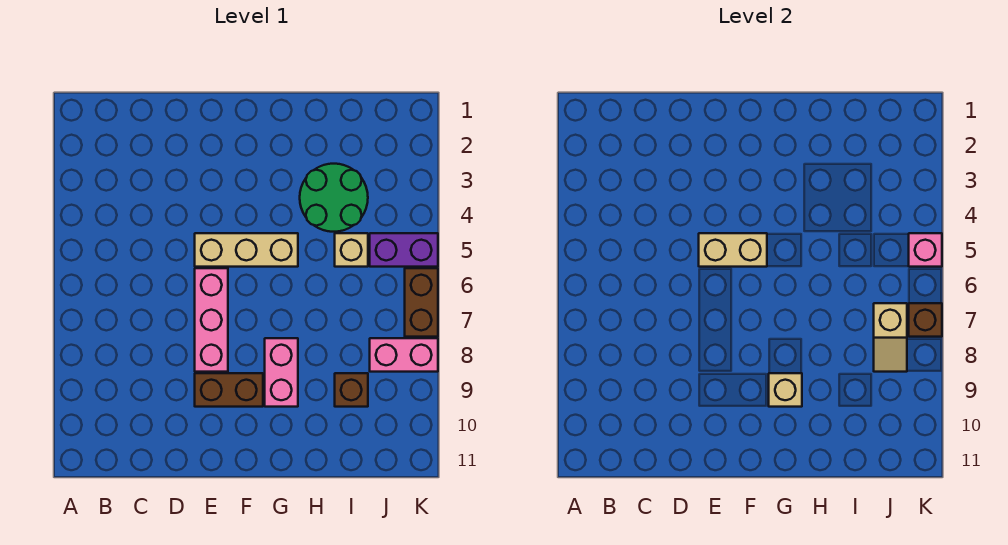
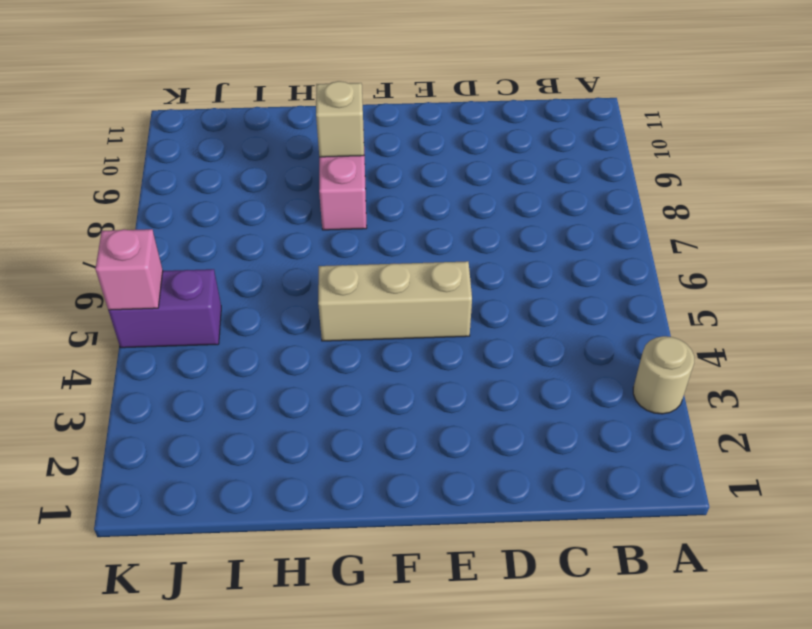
tan round brick A3 level 1 -> none
none -> pink brick E6:E8 level 1
none -> brown brick E9:F9 level 1
none -> green round brick H3:I4 level 1

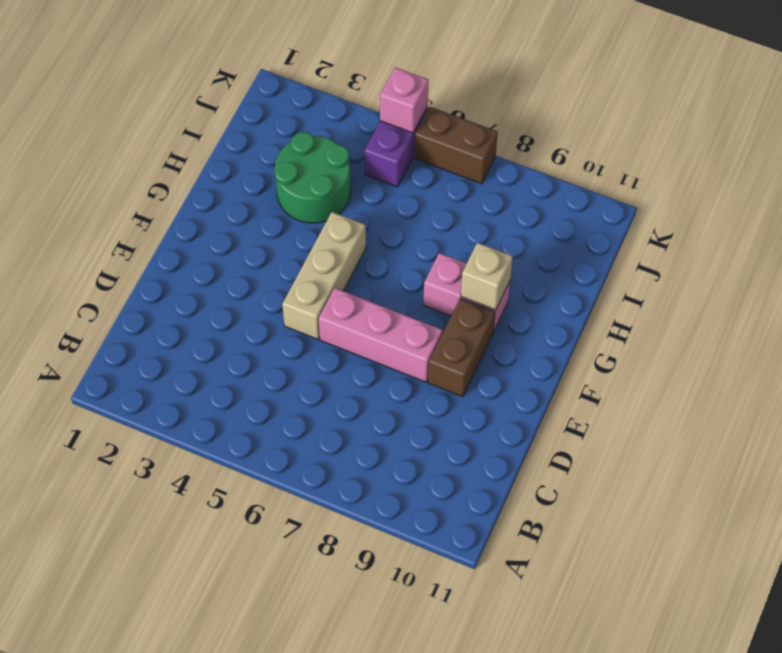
none -> tan brick I5 level 1
none -> brown brick I9 level 1
none -> pink brick J8:K8 level 1

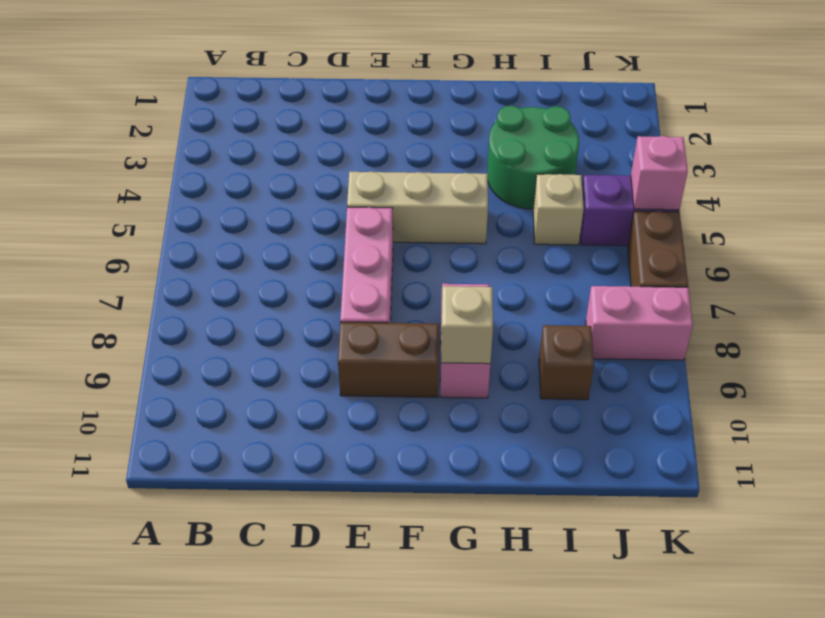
none -> tan brick E5:F5 level 2
none -> tan slope J7:J8 level 2 top 7
none -> brown brick K7 level 2

